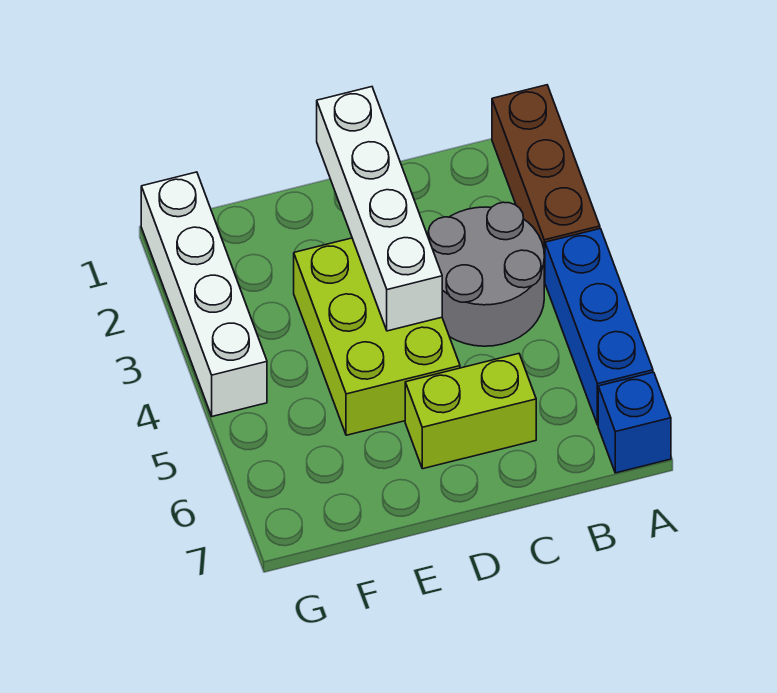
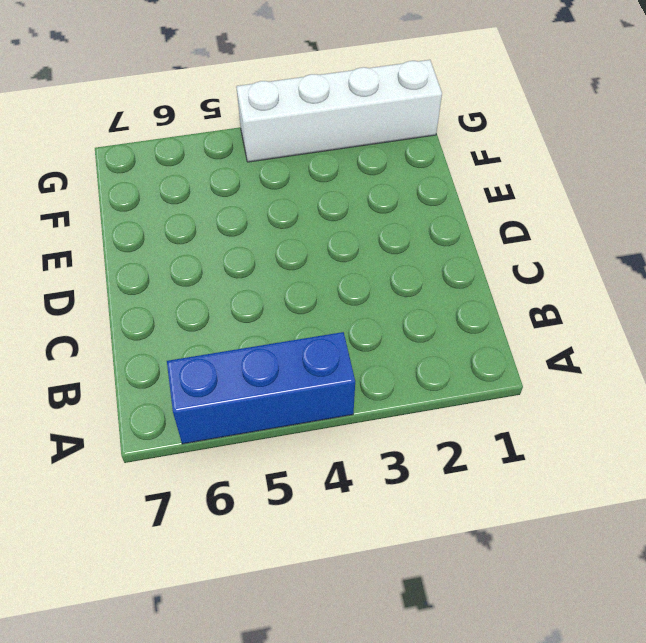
none -> brown brick A1:A3 level 1
none -> blue brick A7 level 1

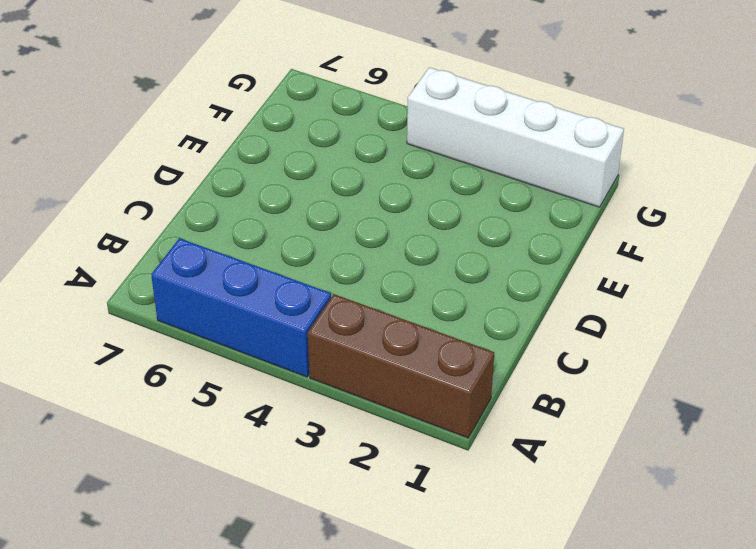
none -> blue brick A7 level 1
none -> grey round brick B3:C4 level 1

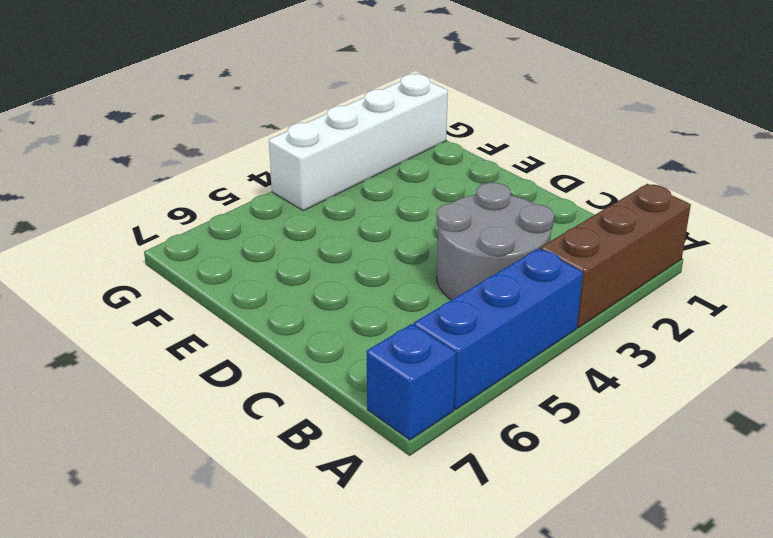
none -> lime brick C6:D6 level 1
none -> lime brick D3:E5 level 1

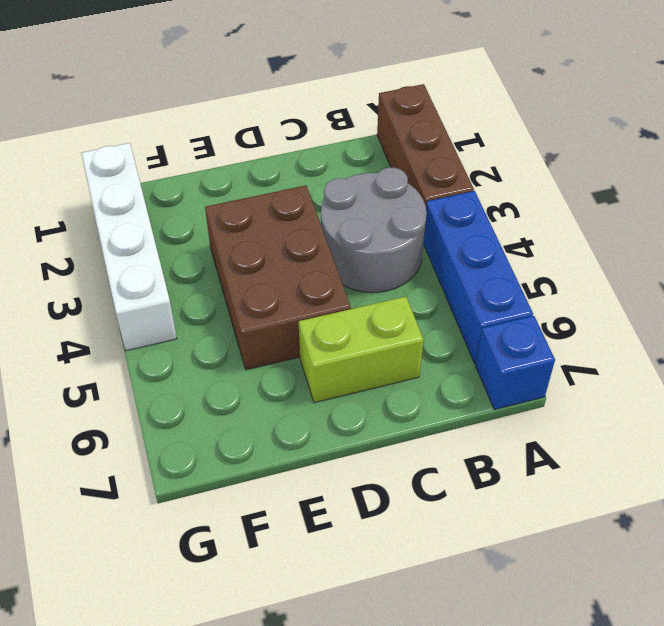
brown brick D3:E5 level 1 -> lime brick D3:E5 level 1
none -> white brick D1:D4 level 2

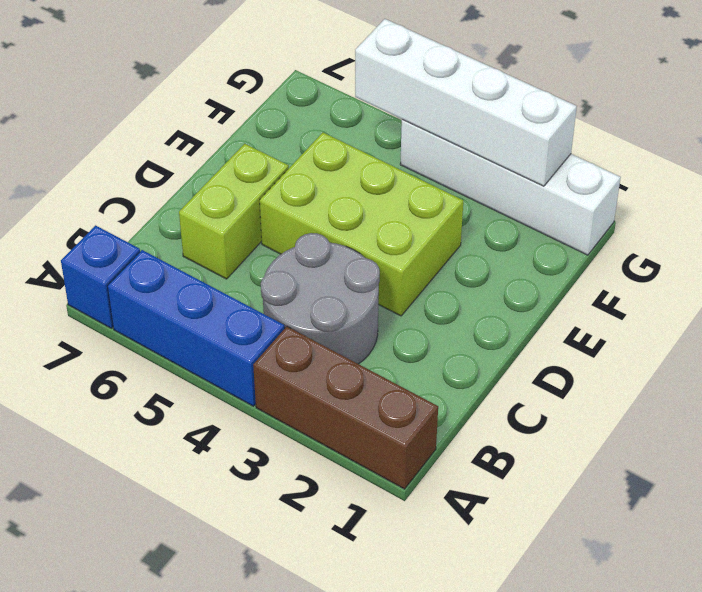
white brick G2:G5 level 2 -> white brick D1:D4 level 2

